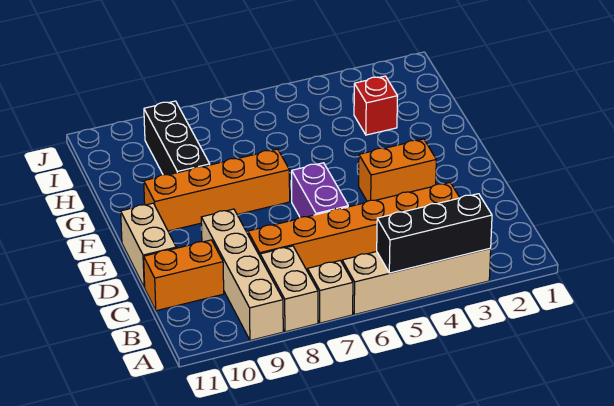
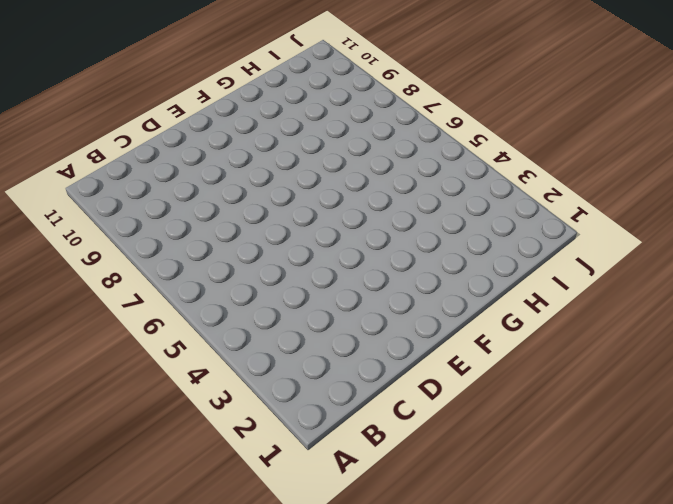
none -> tan brick A3:A6 level 1
none -> tan brick A7 level 1
none -> tan brick A8:B8 level 1

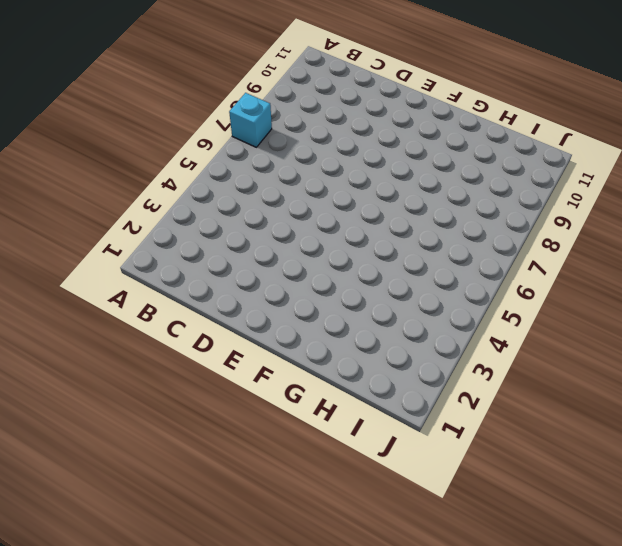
cyan brick A7 level 1 -> tan brick A7 level 1
none -> tan brick A3:A6 level 1
none -> tan brick A8:B8 level 1
none -> tan brick A9:D9 level 1

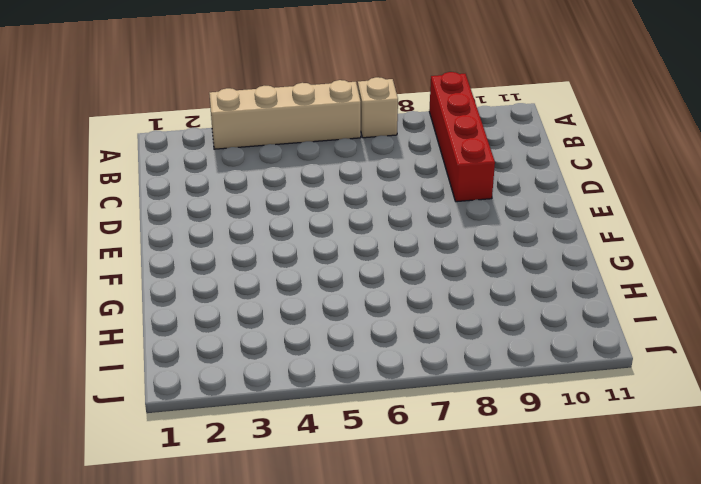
red brick A9:D9 level 1 -> tan brick A9:D9 level 1
none -> tan brick A8:B8 level 1
none -> orange brick C3:C8 level 1
none -> orange brick C10:C11 level 1

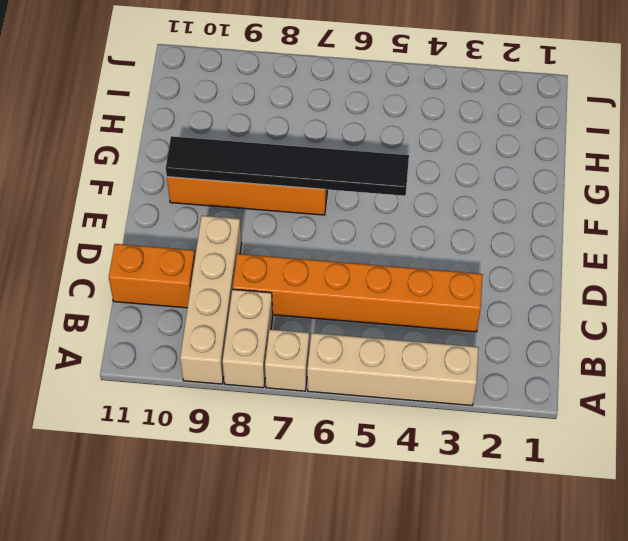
black tile F5:F10 level 2 -> none
none -> purple brick D6:E6 level 1
none -> tan brick D11:E11 level 1
none -> orange brick E3:E4 level 1

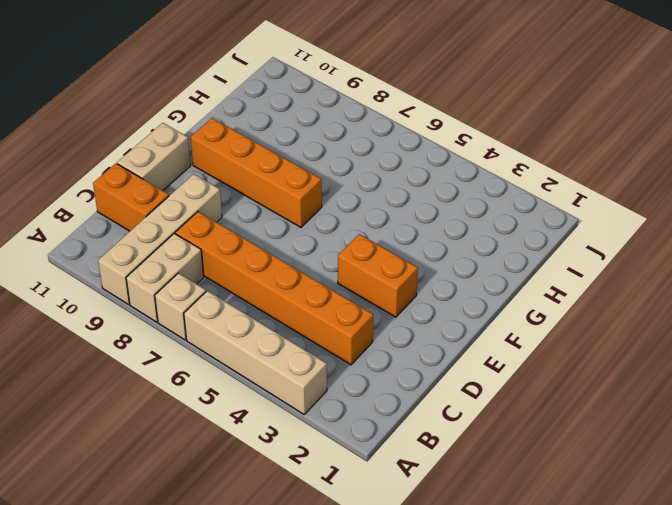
none -> purple brick D6:E6 level 1
none -> black brick G9:I9 level 1
none -> red brick H3 level 1

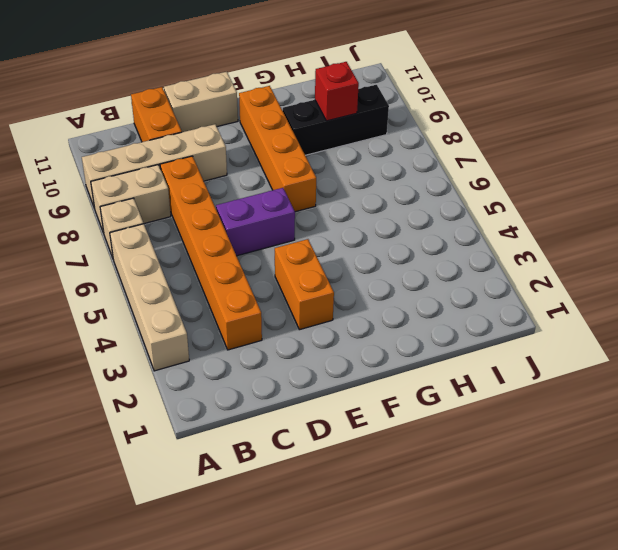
red brick H9 level 2 -> red brick H3 level 1
none -> black brick A3:A5 level 2

